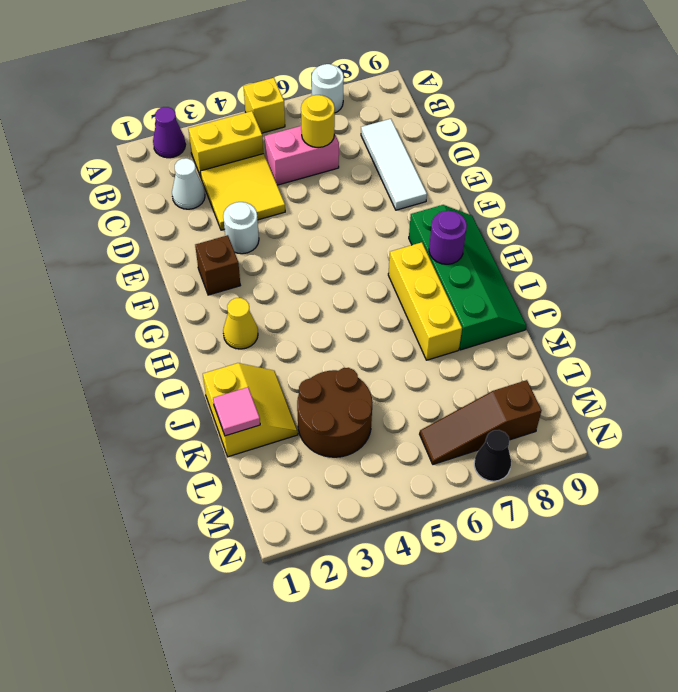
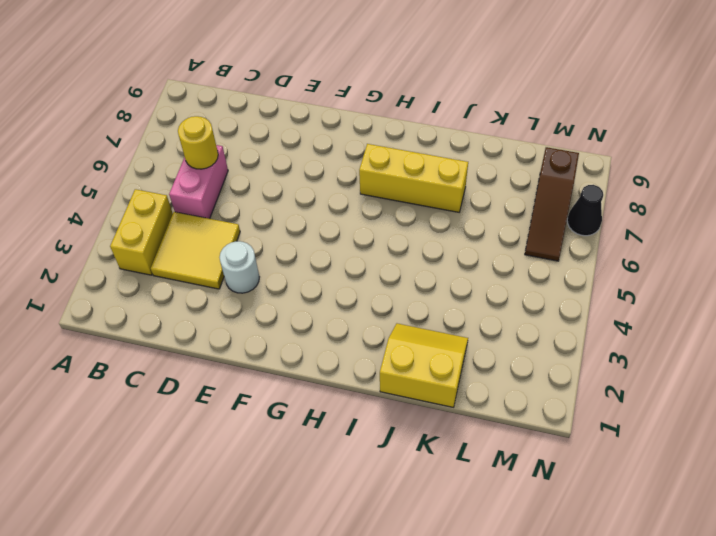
none -> purple cone A2 level 1
none -> yellow brick A5 level 1
none -> white round brick A7 level 1

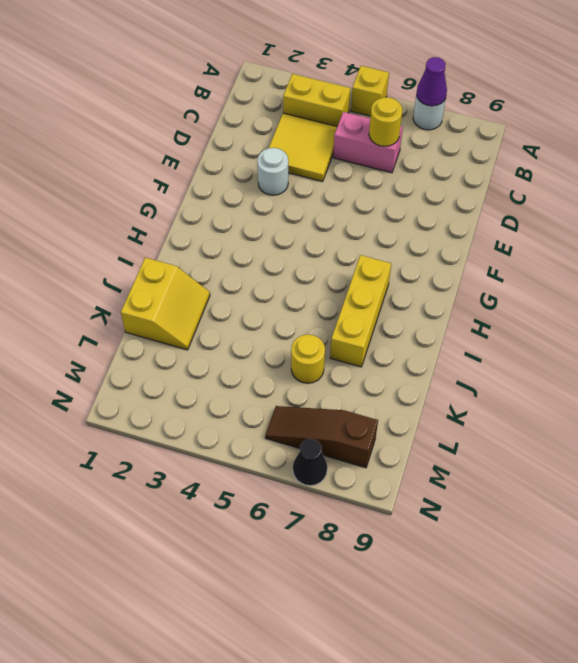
purple cone A7 level 2 -> purple cone A2 level 1
yellow round brick K6 level 1 -> none
none -> white cone C2 level 1
none -> white tile C8:E8 level 1
none -> brown brick F2 level 1

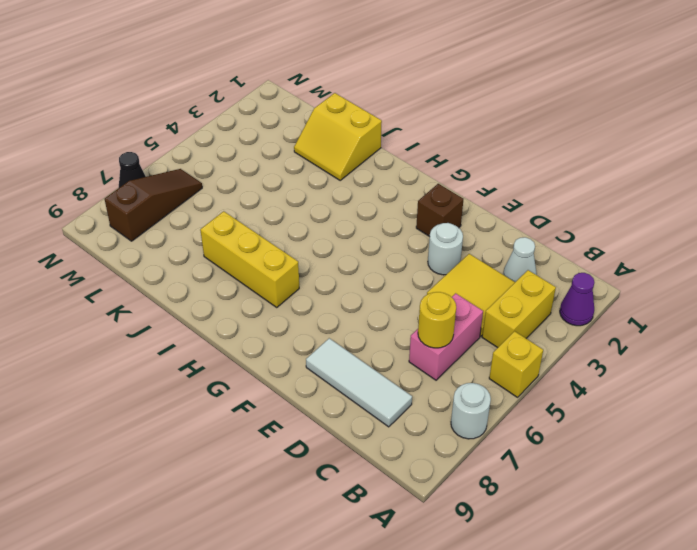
none -> green slope G8:J9 level 1 top 8
none -> yellow cone H2 level 1
none -> brown round brick K3:L4 level 1

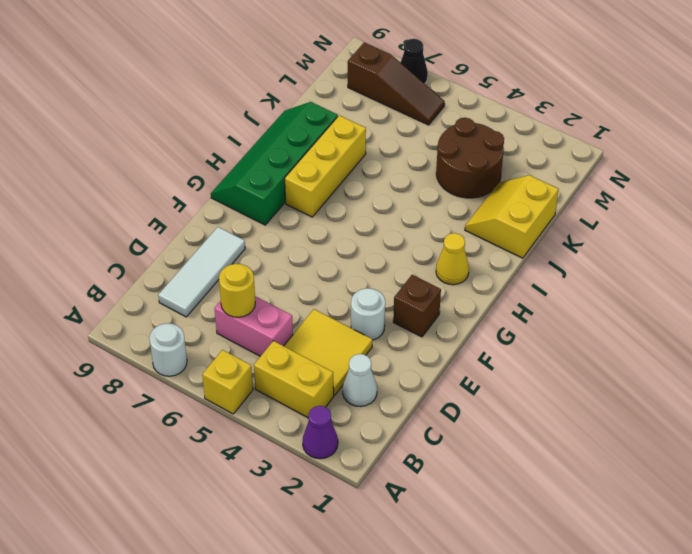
none -> purple round brick H8 level 2
none -> pink tile K1 level 2

